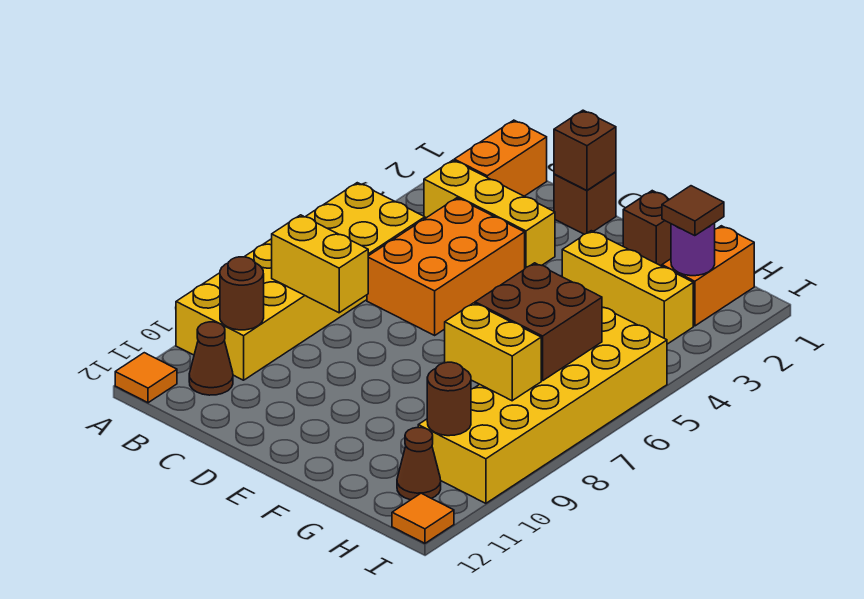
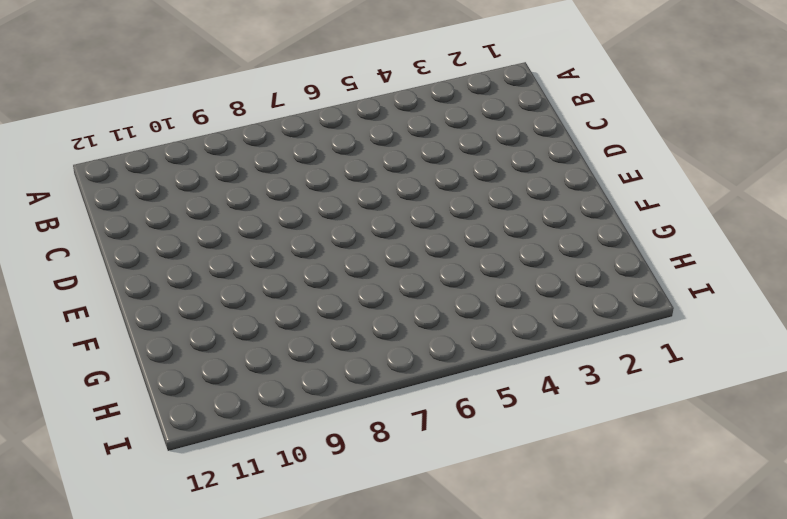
none -> yellow brick A5:B10 level 1
none -> orange tile A12 level 1
none -> orange brick B1:B2 level 1

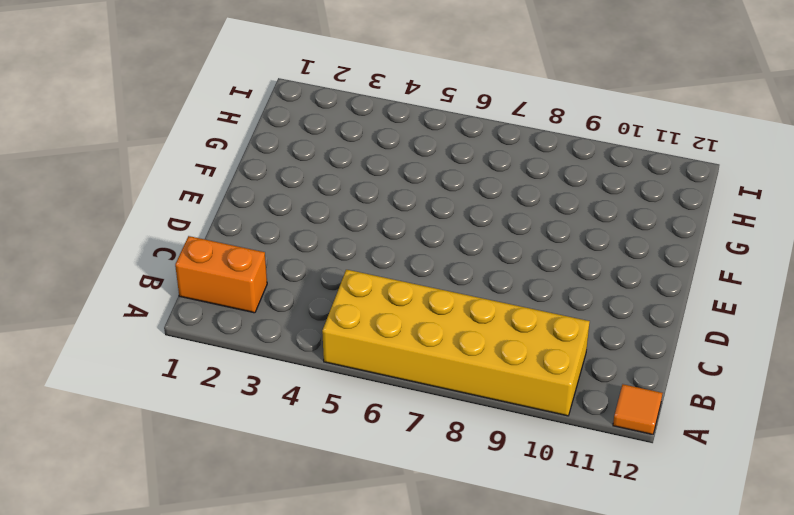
none -> yellow brick B3:D3 level 1
none -> brown cone B11 level 1
none -> orange brick C4:D6 level 1

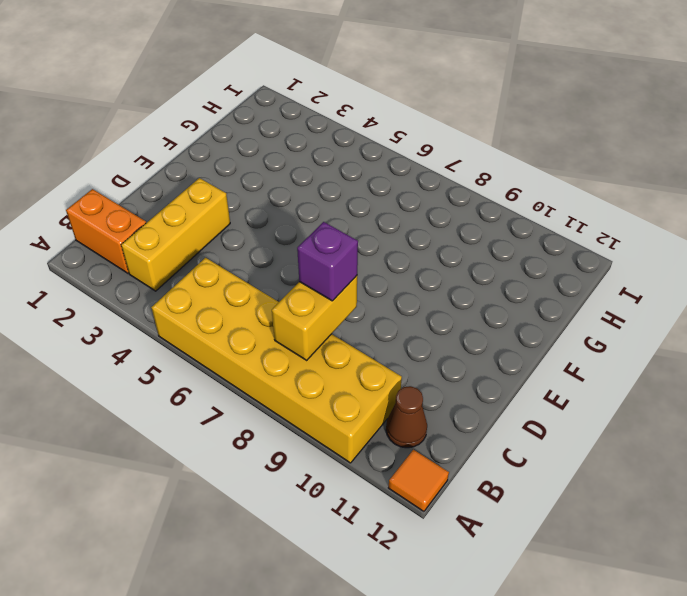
purple brick C8 level 3 -> none
none -> orange brick C4:D6 level 1
none -> brown brick D1 level 1
none -> brown brick F1 level 1

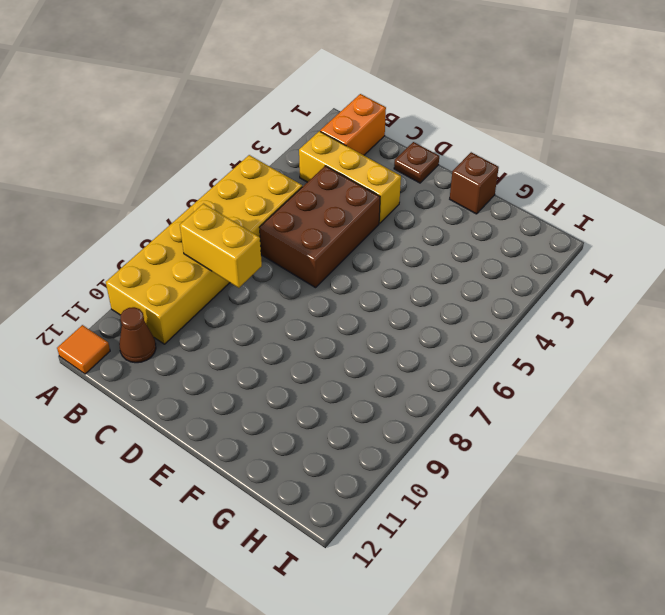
brown brick C4:D6 level 1 -> orange brick C4:D6 level 1
brown plate D1 level 1 -> brown brick D1 level 1
none -> yellow brick F3:H3 level 1
none -> orange brick H1:H2 level 1
none -> yellow brick H5:I10 level 1

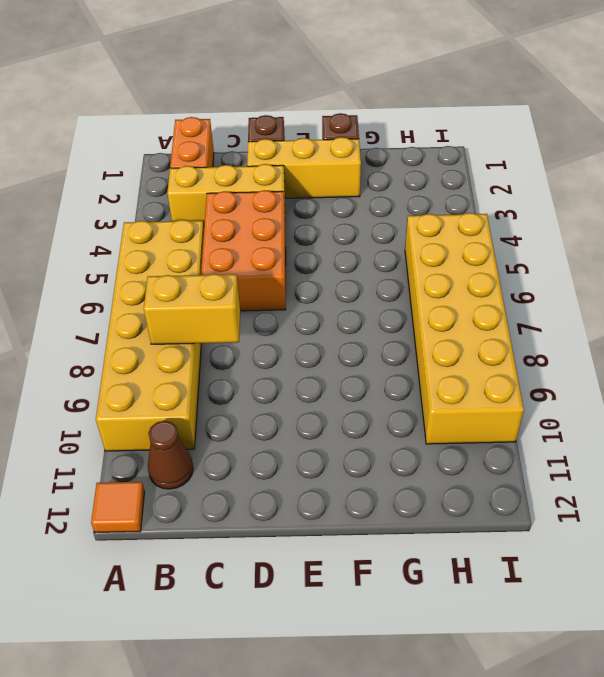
yellow brick D2:F2 level 1 -> yellow brick F3:H3 level 1
none -> orange brick H1:H2 level 1
none -> brown cone H11 level 1
none -> orange tile I12 level 1

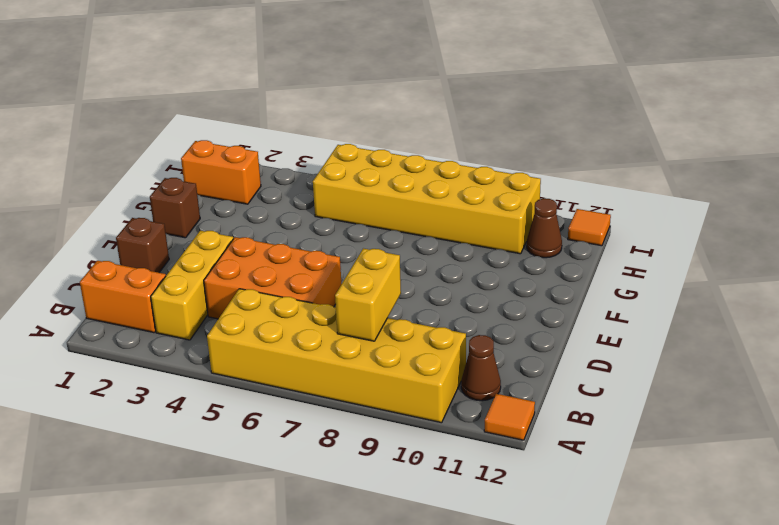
none -> yellow brick F3:H3 level 1
none -> brown round brick B10 level 2
none -> brown brick D1 level 2

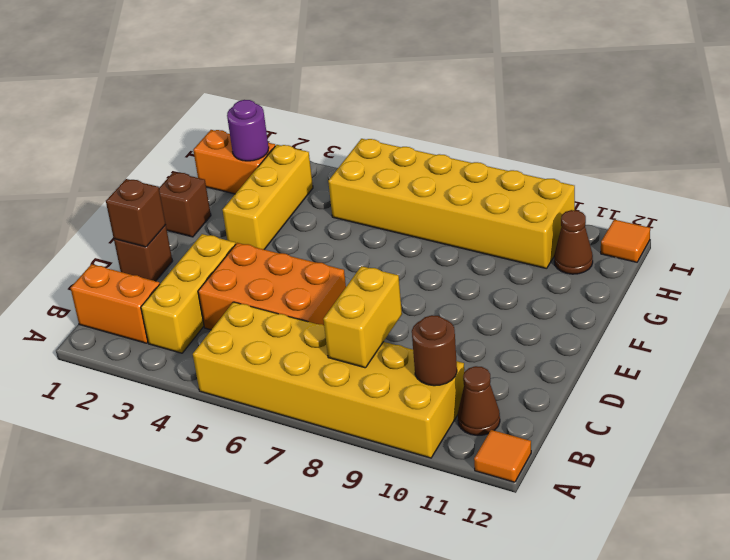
none -> brown brick G6:H7 level 2
none -> yellow brick G8:H8 level 2
none -> brown round brick H10 level 2

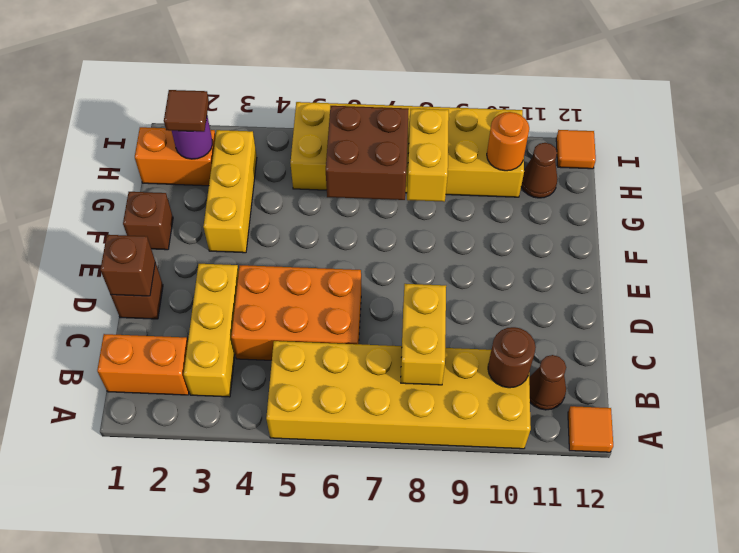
orange round brick H10 level 2 -> brown round brick H10 level 2

